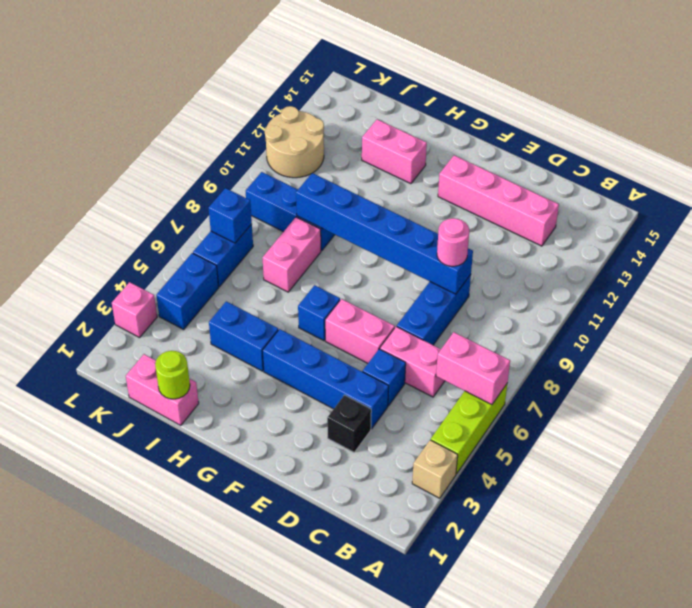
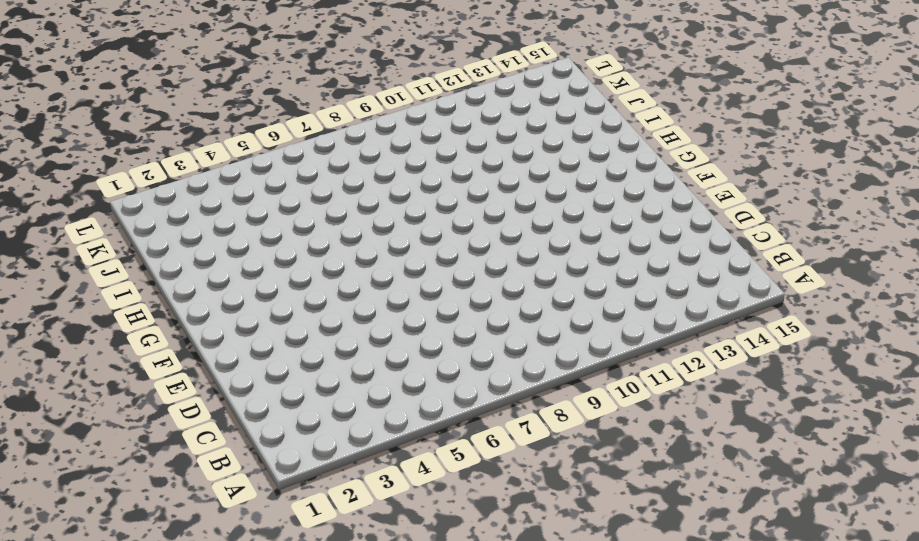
none -> tan brick A3 level 1
none -> lime brick A4:A6 level 1
none -> pink brick C6:D6 level 1

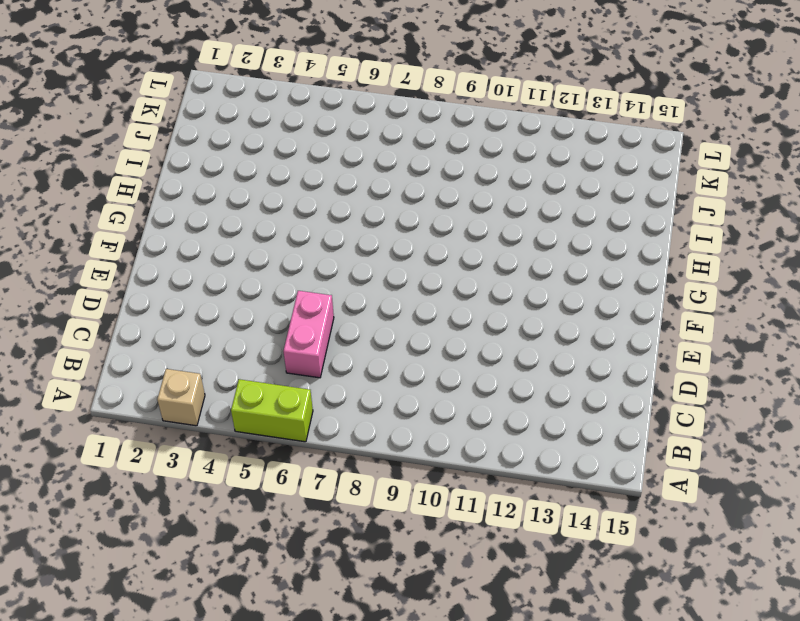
lime brick A5:A6 level 1 -> lime brick A4:A6 level 1
none -> pink brick C13:F13 level 1
none -> black brick D3 level 1
none -> blue brick D4:G4 level 1

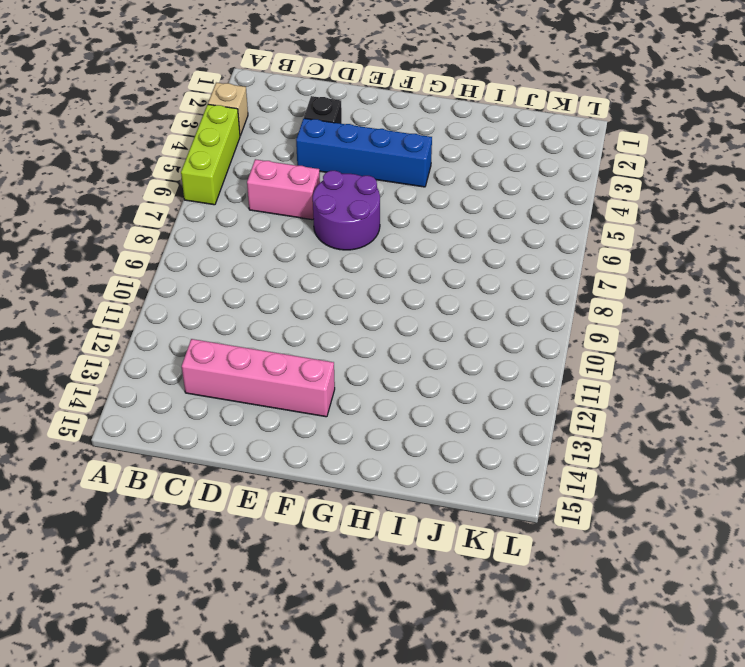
purple round brick E6:F7 level 1 -> pink brick E6:F6 level 1
none -> blue brick D5 level 1
none -> blue brick D7:D9 level 1
none -> blue brick G6 level 1

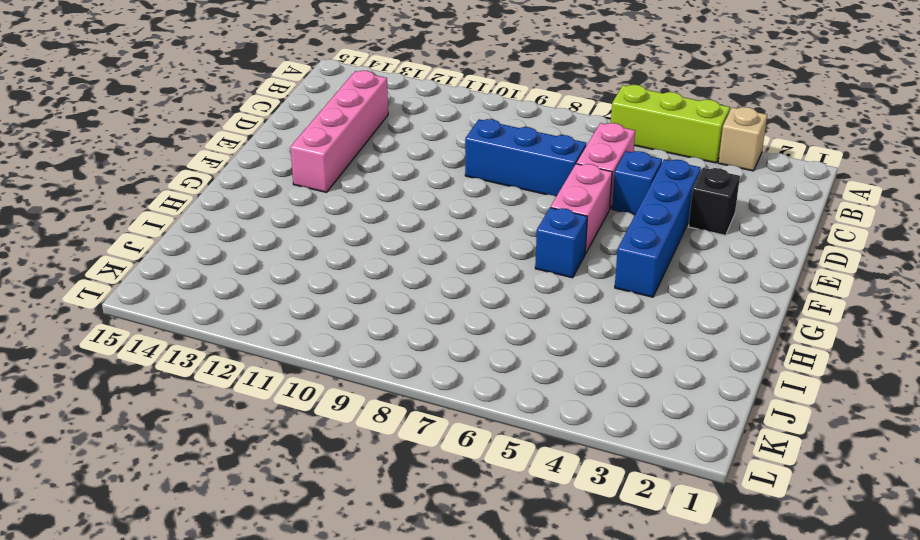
none -> blue brick H4:I4 level 1
none -> pink brick H13:I13 level 1
none -> pink brick I1:J1 level 1

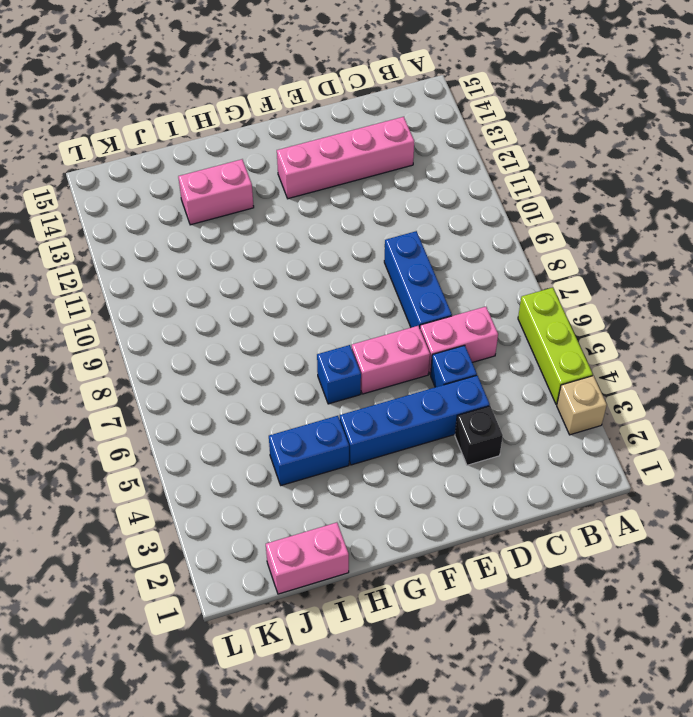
none -> pink brick I7:I8 level 1
none -> blue brick I9:K9 level 1
none -> blue brick K4:K5 level 1

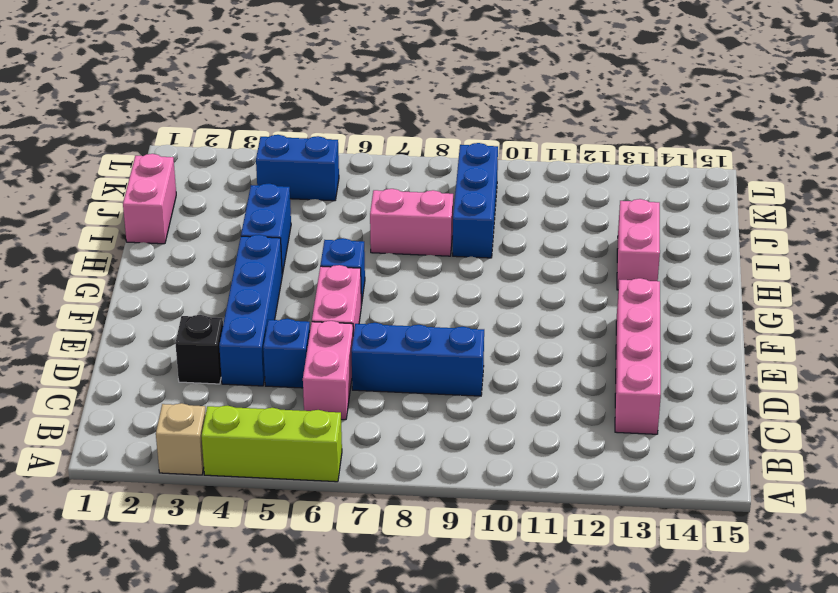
none -> blue brick K6:K7 level 1
none -> tan round brick K11:L12 level 1
none -> pink brick L3 level 1

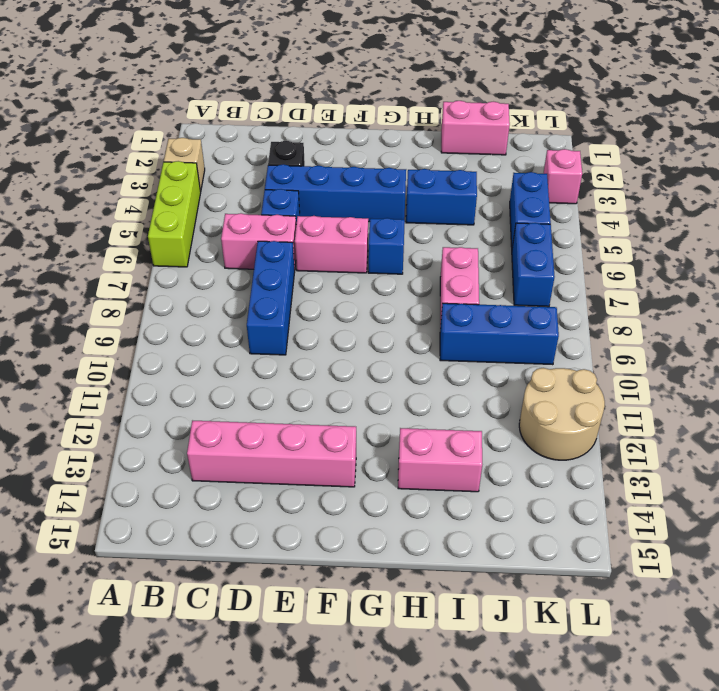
none -> pink brick A6:B6 level 2
none -> blue brick D9:I9 level 2
none -> lime round brick I1 level 2

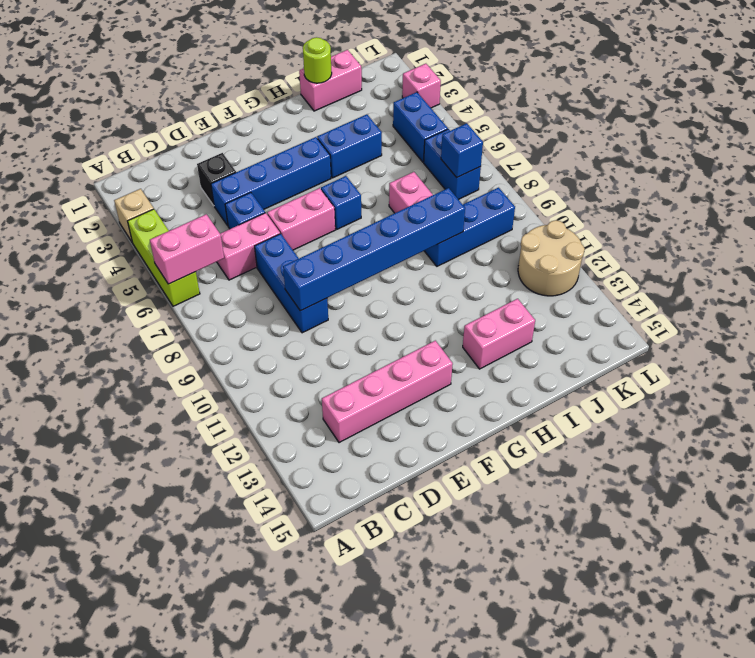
none -> pink round brick D9 level 3

